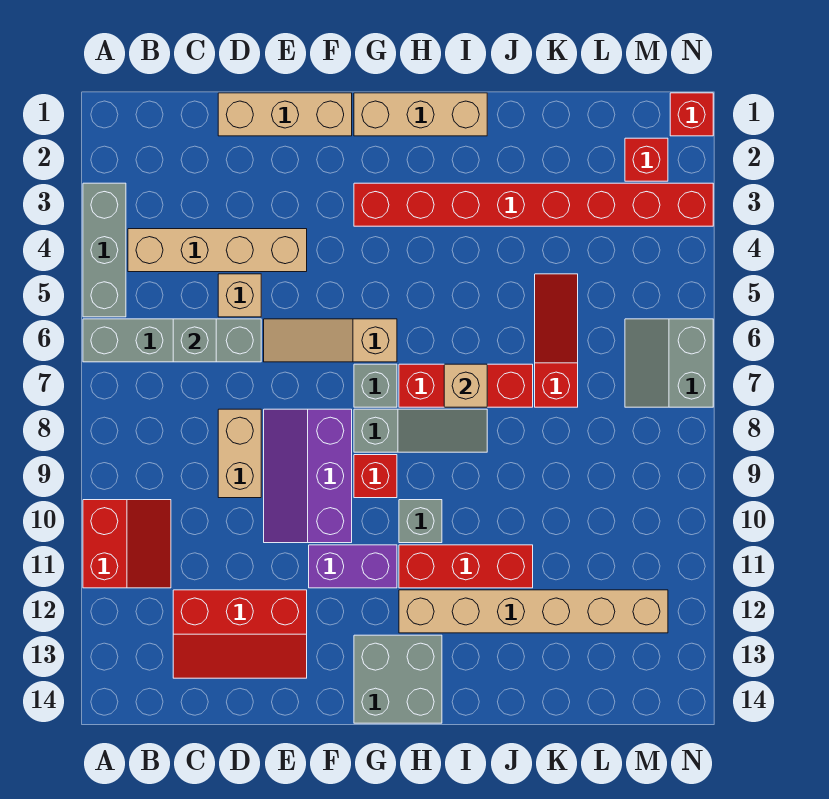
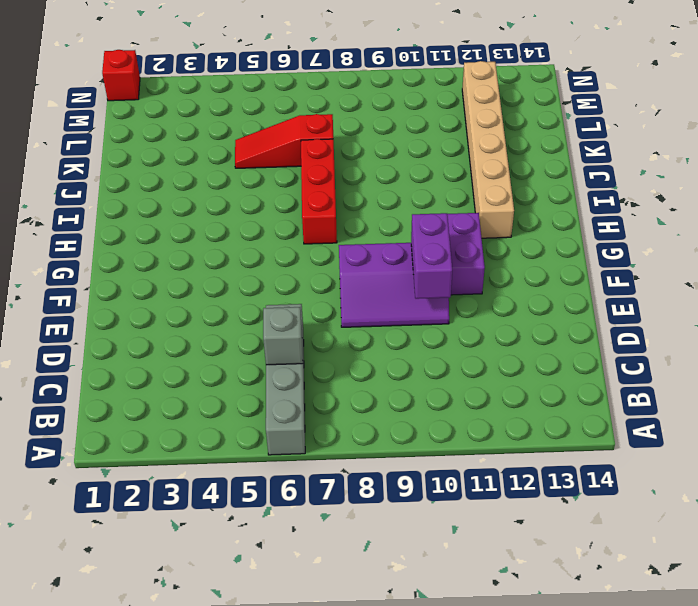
purple brick E10:F10 level 2 -> none
none -> grey brick A3:A5 level 1
none -> red slope A10:B11 level 1 top A
none -> tan brick B4:E4 level 1

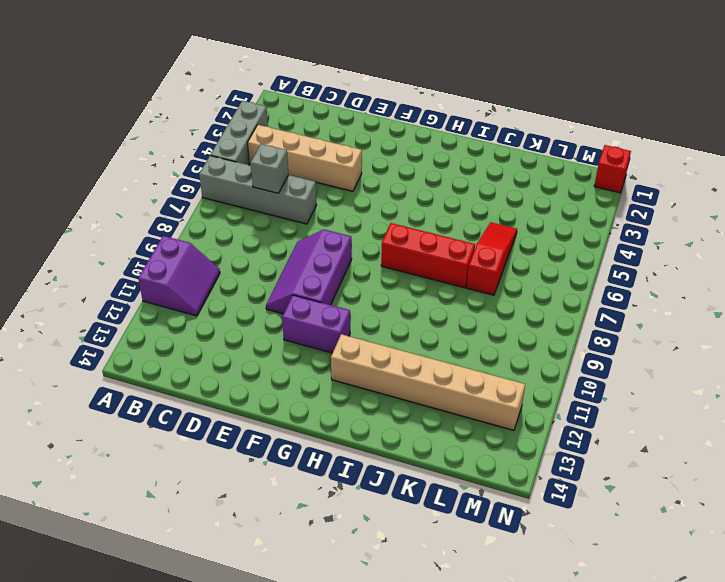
purple slope A10:B11 level 1 top A -> red slope A10:B11 level 1 top A
none -> red slope C12:E13 level 1 top 12
none -> tan brick D1:F1 level 1
none -> tan brick D5 level 1

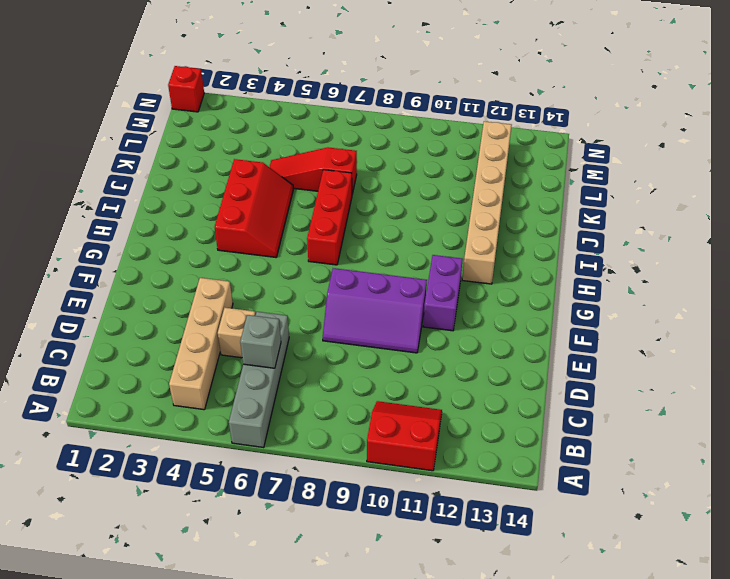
red slope H4:J5 level 1 top 4 -> red slope C12:E13 level 1 top 12
none -> grey brick A3:A5 level 1
none -> tan brick D1:F1 level 1
none -> tan brick D8:D9 level 1

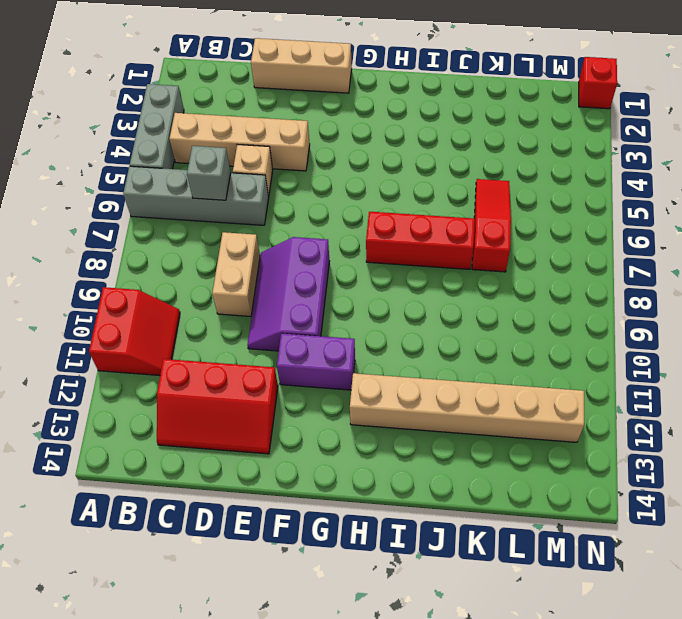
none -> tan slope E6:G6 level 1 top G
none -> tan brick G1:I1 level 1
none -> red brick G3:N3 level 1

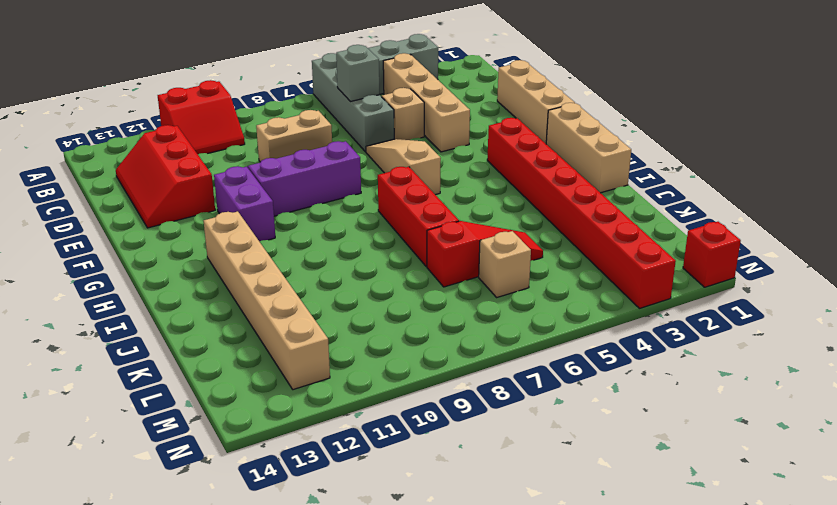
tan brick L6 level 1 -> tan brick I7 level 2
none -> grey brick G7 level 1
none -> grey slope G8:I8 level 1 top G
none -> red brick G9 level 1

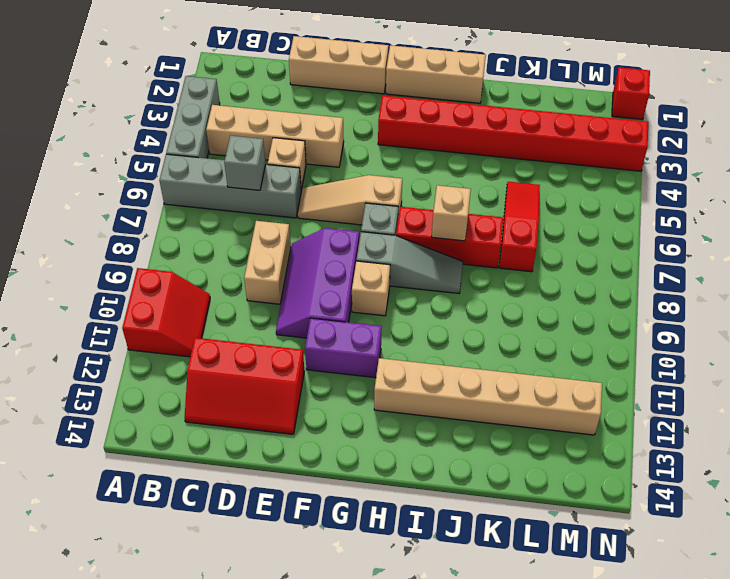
tan brick G9 level 1 -> red brick G9 level 1
none -> grey brick G13:H14 level 1
none -> grey brick H10 level 1
none -> red brick H11:J11 level 1

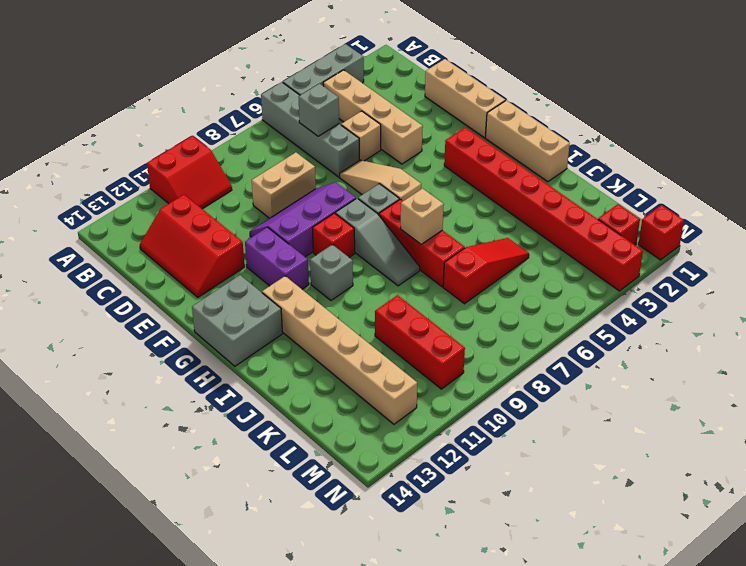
red brick K10:M10 level 1 -> red brick H11:J11 level 1
none -> grey slope M6:N7 level 1 top N

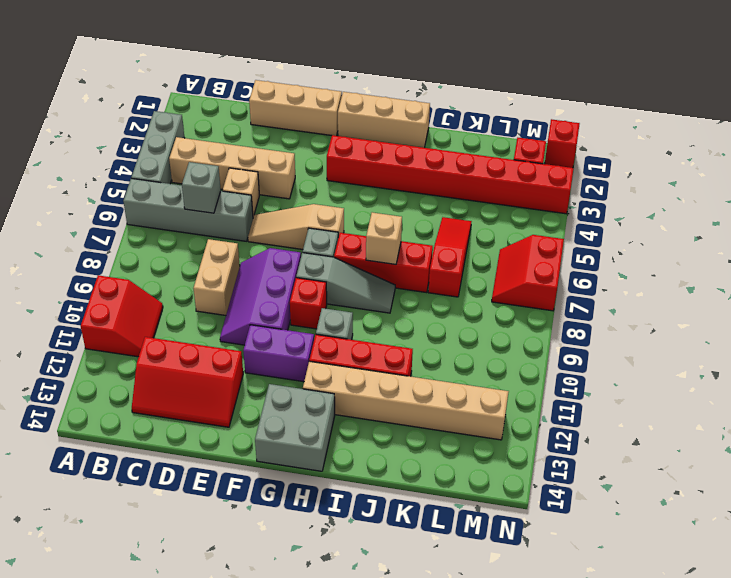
red slope M6:N7 level 1 top N -> grey slope M6:N7 level 1 top N

